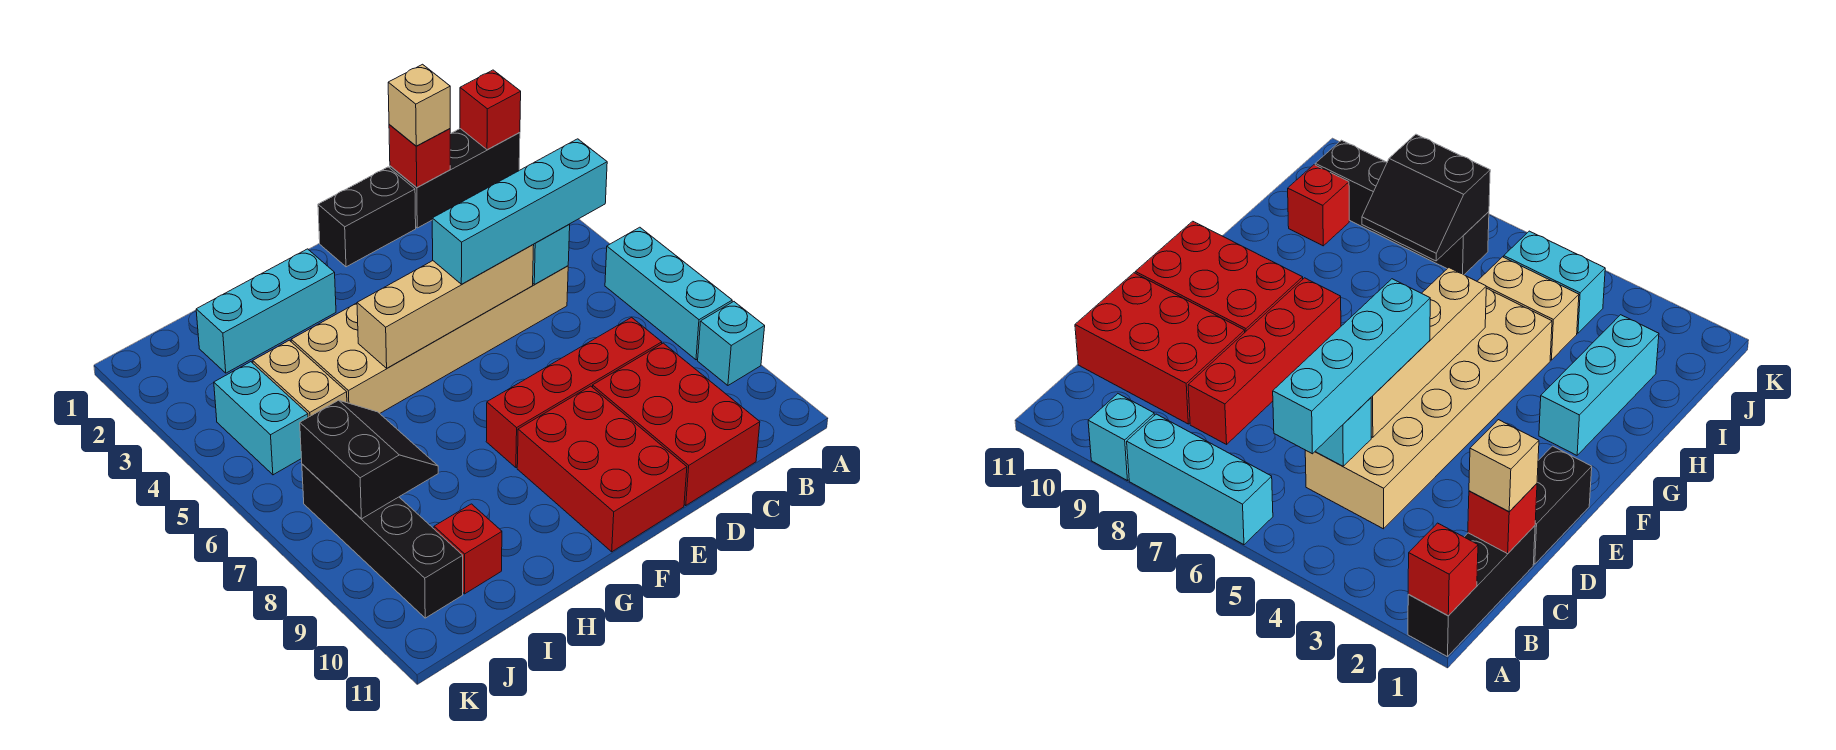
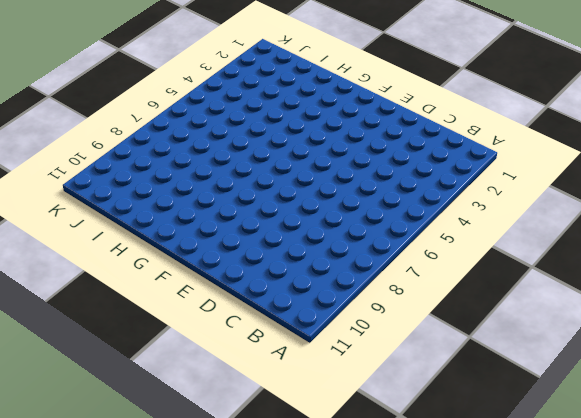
none -> black brick A1:C1 level 1
none -> cyan brick A6:A8 level 1
none -> cyan brick A9 level 1

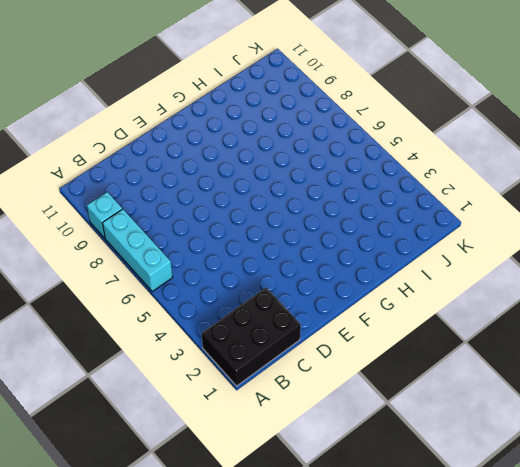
black brick A1:C2 level 1 -> black brick A1:C1 level 1
none -> tan brick C4:H5 level 1
none -> red brick C8:F8 level 1
none -> red brick C9:D11 level 1

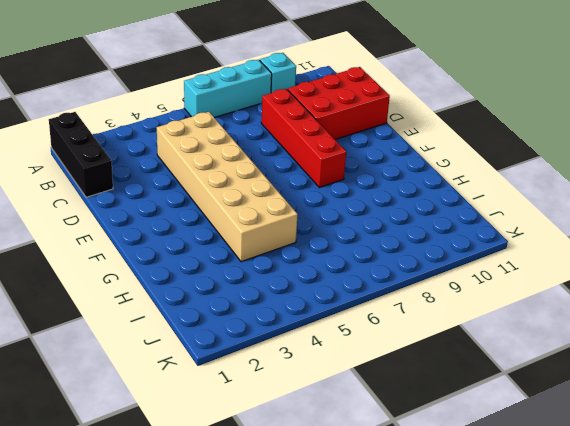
none -> black brick D1:E1 level 1
none -> red brick E9:F11 level 1
none -> cyan brick G2:I2 level 1

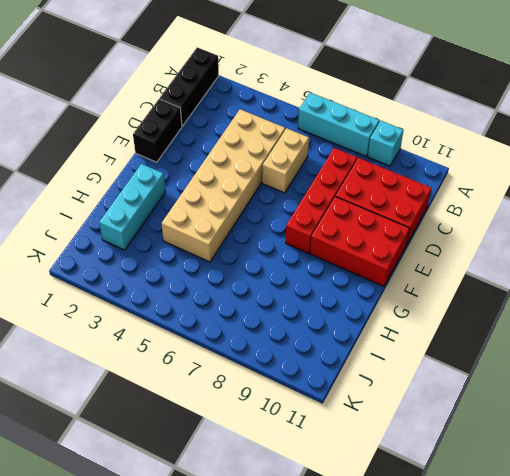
tan brick C6:D6 level 1 -> tan brick I4:I5 level 1
none -> red brick I10 level 1
none -> cyan brick J4:J5 level 1
none -> black brick J7:J10 level 1

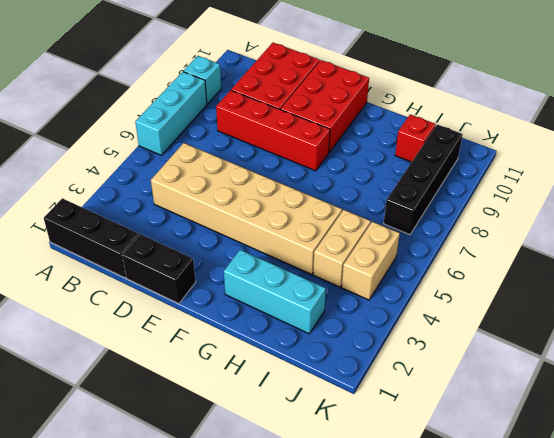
tan brick J4:J5 level 1 -> cyan brick J4:J5 level 1
none -> red brick A1 level 2
none -> red brick C1 level 2
none -> cyan brick C5 level 2

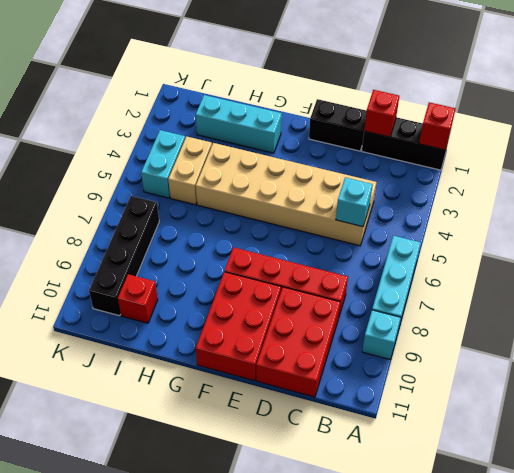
none -> tan brick D5:G5 level 2
none -> black slope I7:J8 level 2 top J
none -> cyan brick B5:E5 level 3

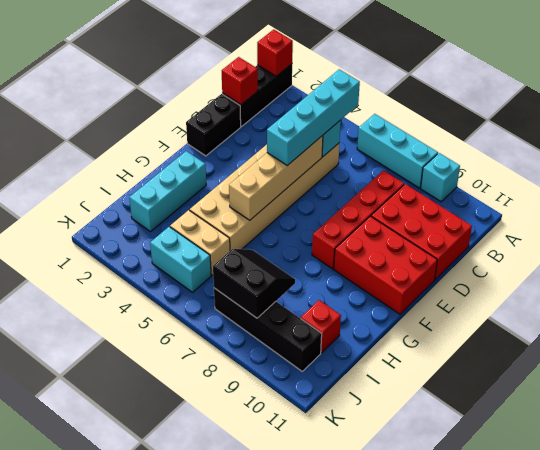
none -> tan brick C1 level 3

